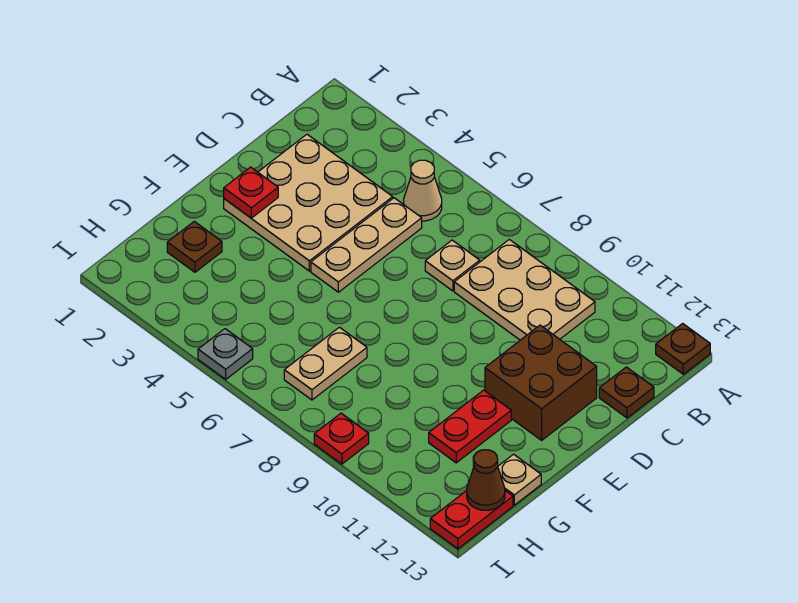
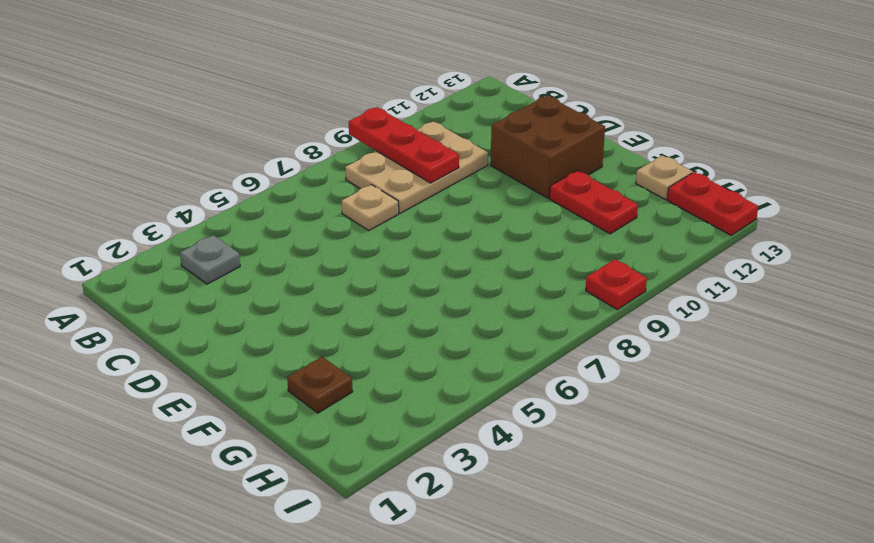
red plate A9:C9 level 2 -> none
grey plate B3 level 1 -> grey plate I5 level 1
none -> brown plate A13 level 1
none -> tan cone B5 level 1
none -> tan plate C2:E4 level 1

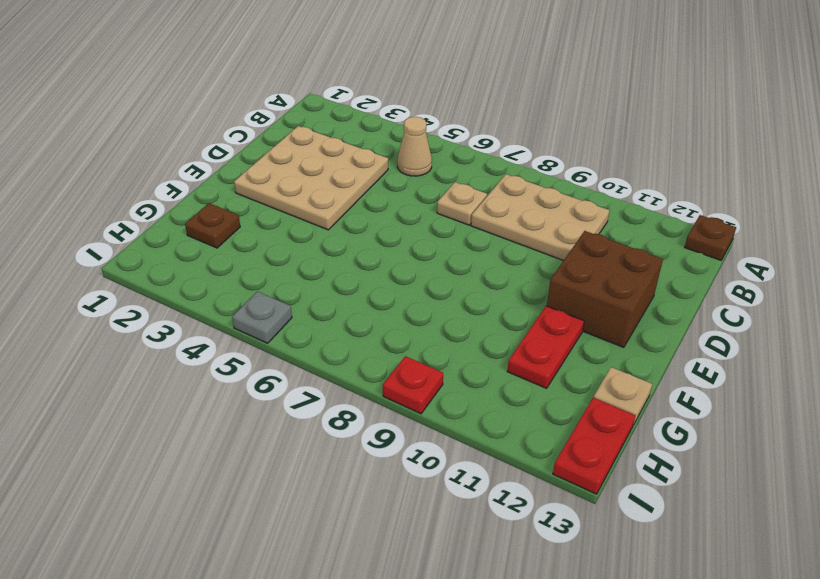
none -> tan plate C5:E5 level 1
none -> brown plate C13 level 1
none -> tan plate G7:H7 level 1

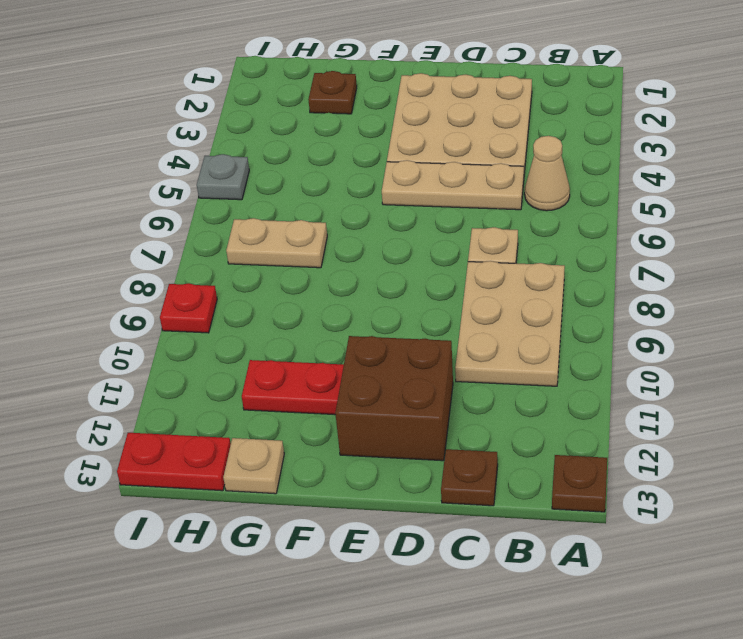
none -> red plate E2 level 2
none -> brown cone H13 level 2

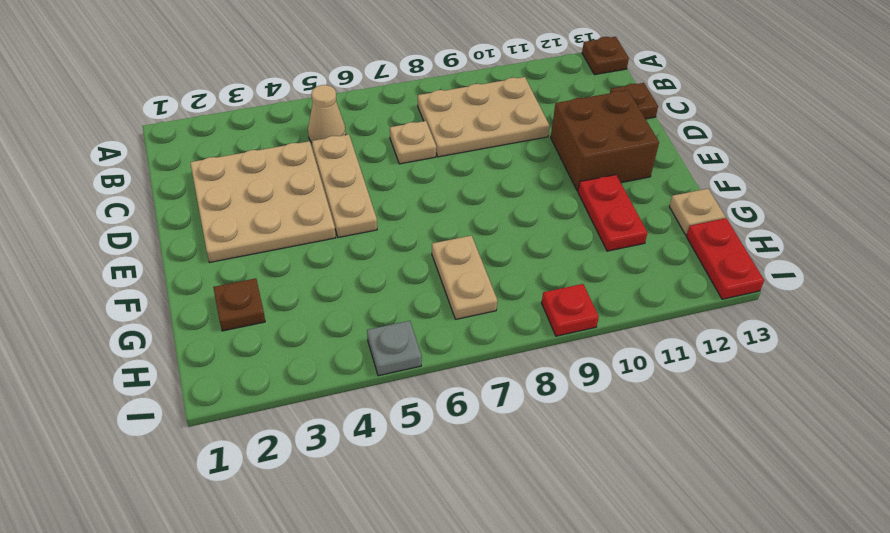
none -> red plate E2 level 2
none -> brown cone H13 level 2

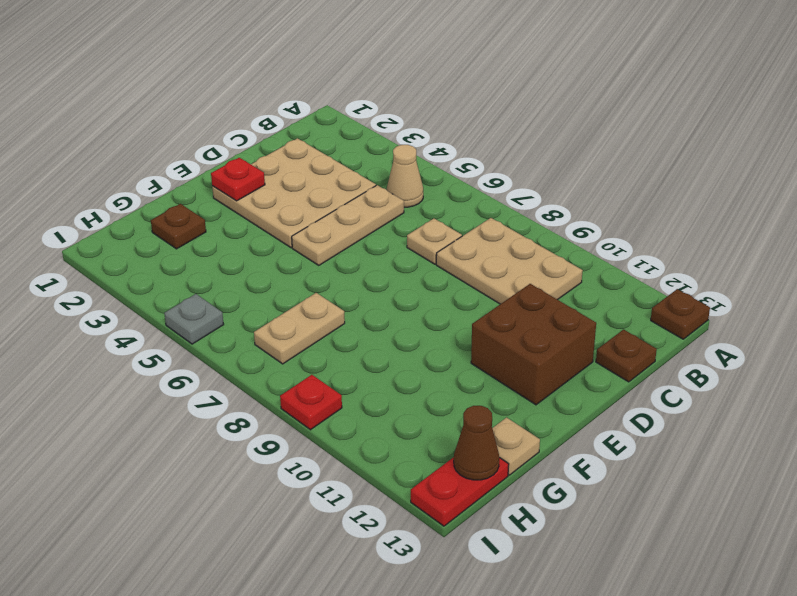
none -> red plate F11:G11 level 1

